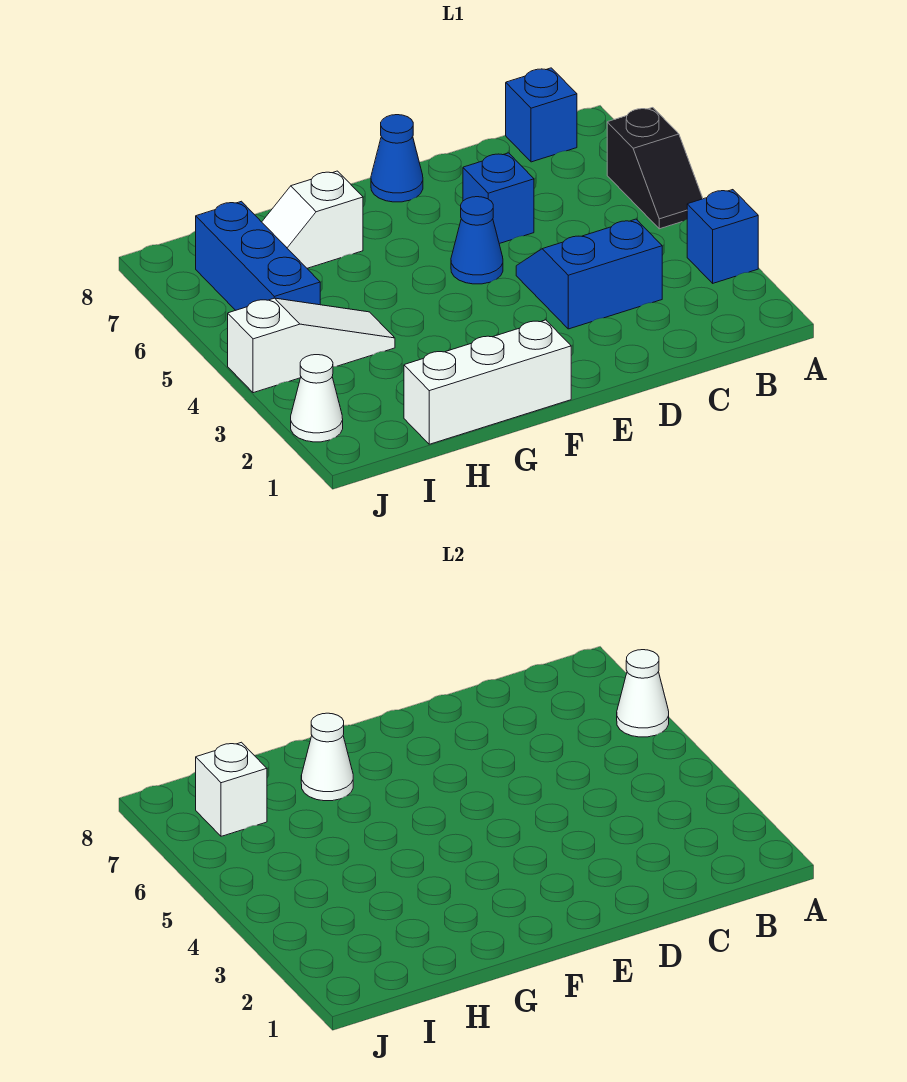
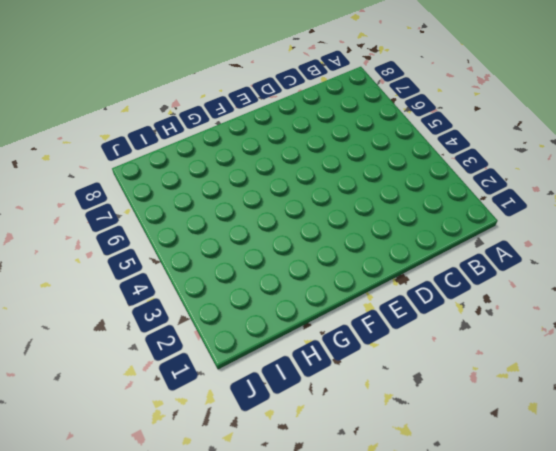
none -> blue brick A3 level 1
none -> black slope A5:A6 level 1 top 6
none -> blue brick B8 level 1

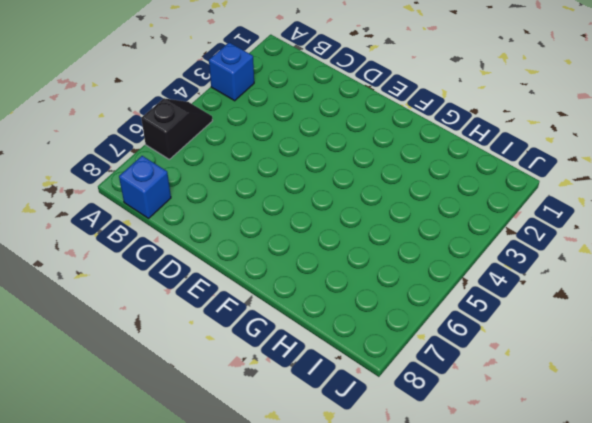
none -> blue slope C3:D4 level 1 top 3
none -> blue brick D6 level 1
none -> blue cone E5 level 1

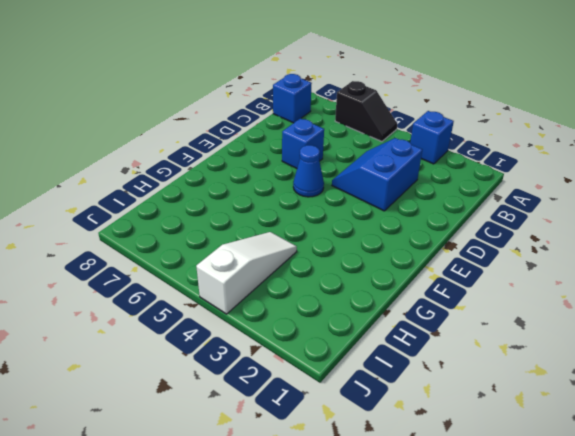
none -> blue cone E8 level 1
none -> white brick F1:H1 level 1
none -> white slope G7:H7 level 1 top G

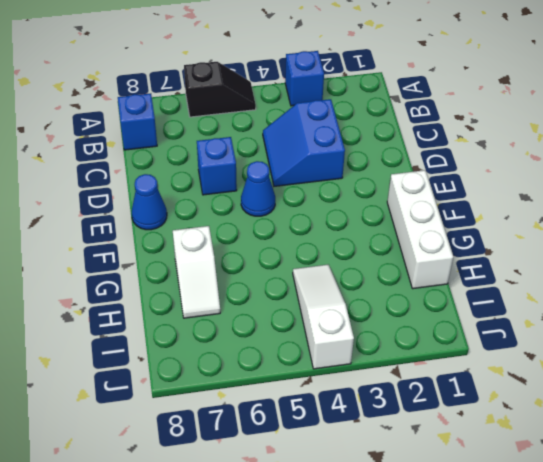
none -> blue brick I5:I7 level 1
none -> white cone J2 level 1
none -> white cone A6 level 2

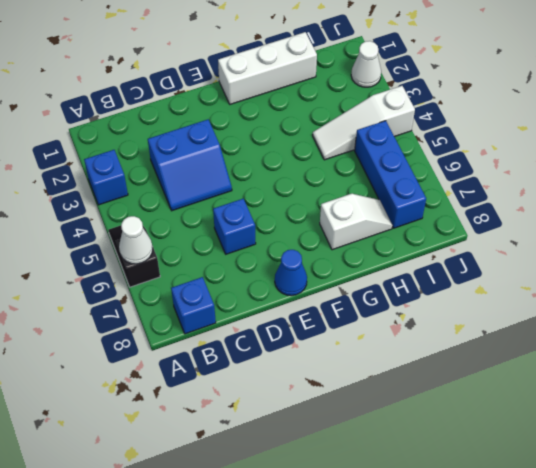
none -> blue cone E5 level 1
none -> white cone G7 level 2
none -> white brick I7 level 2

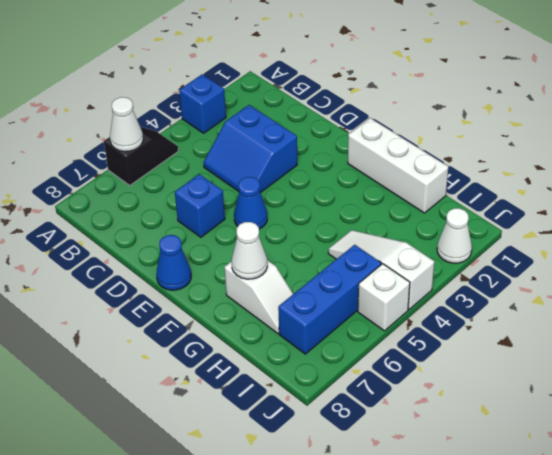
white brick J5 level 1 -> white brick I7 level 2
none -> blue brick B8 level 1

